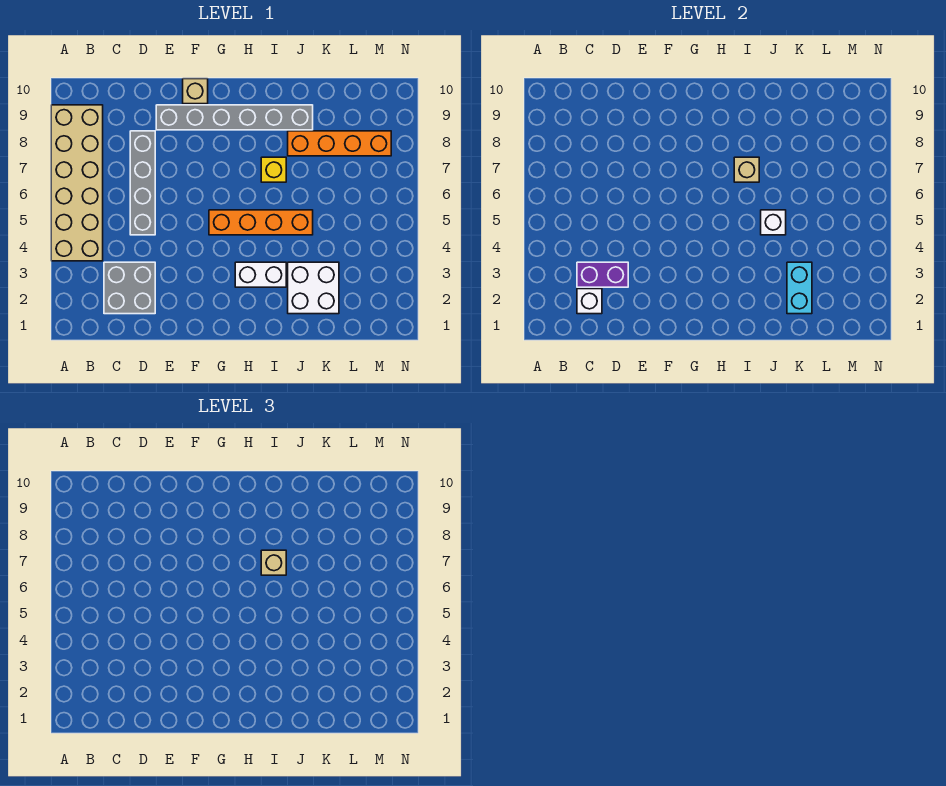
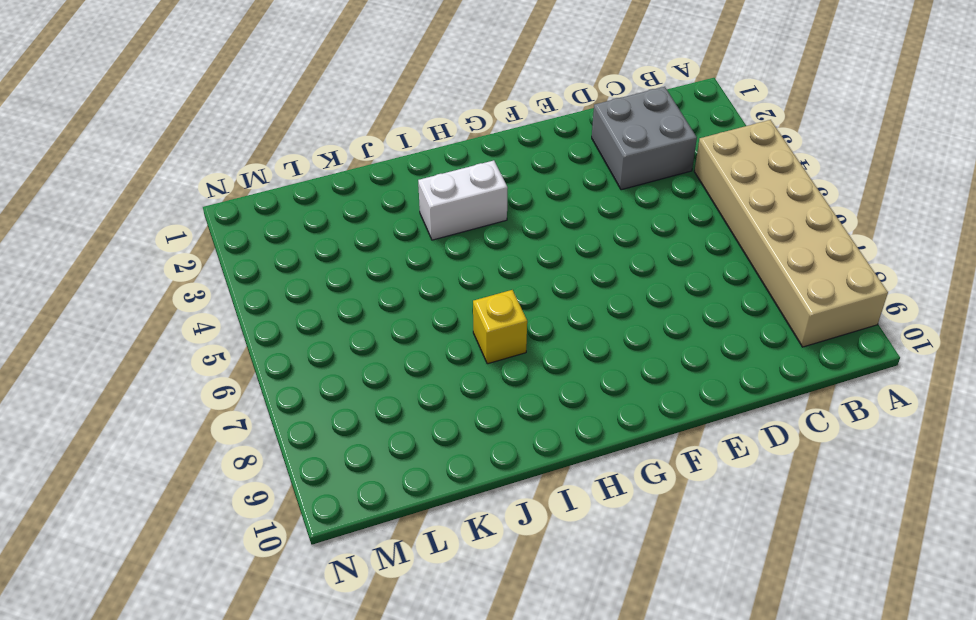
none -> grey brick D5:D8 level 1
none -> grey brick E9:J9 level 1
none -> tan brick F10 level 1

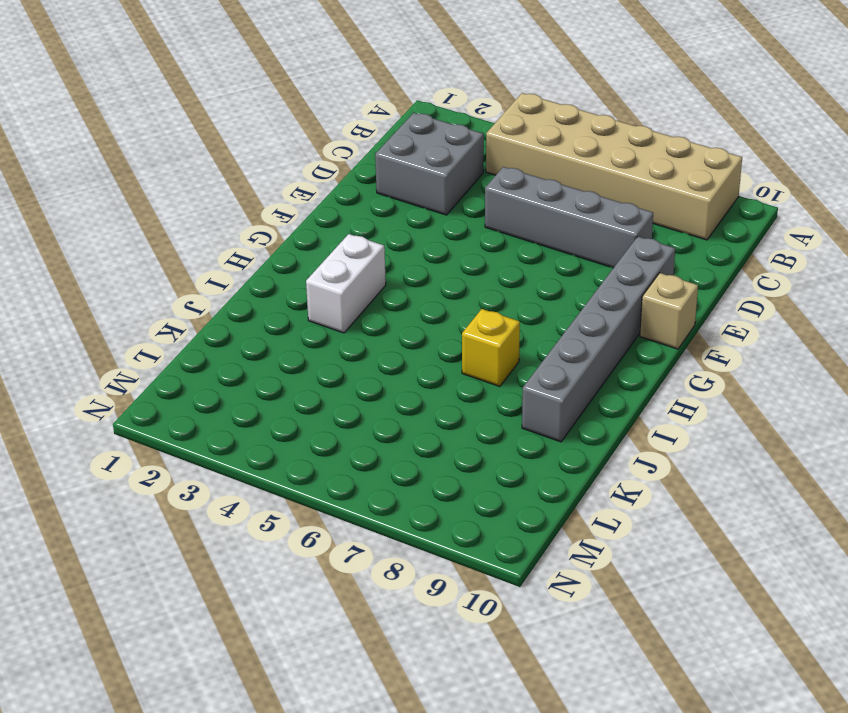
none -> orange brick G5:J5 level 1
none -> white brick J2:K3 level 1
none -> orange brick J8:M8 level 1

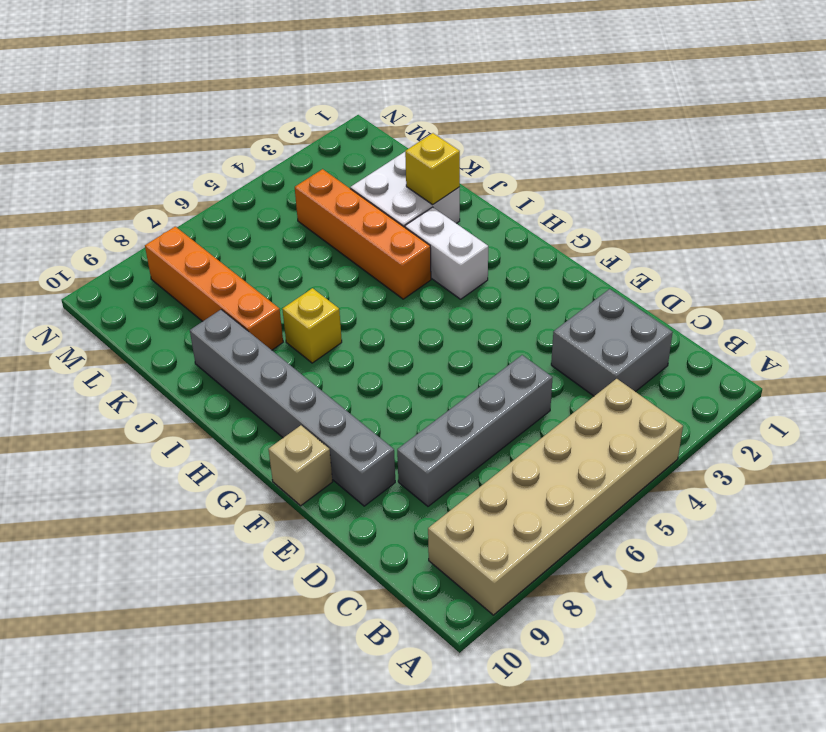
orange brick I4:L4 level 1 -> orange brick G5:J5 level 1
yellow brick J2 level 2 -> none
none -> white brick C2 level 2
none -> purple brick C3:D3 level 2
none -> tan brick I7 level 2

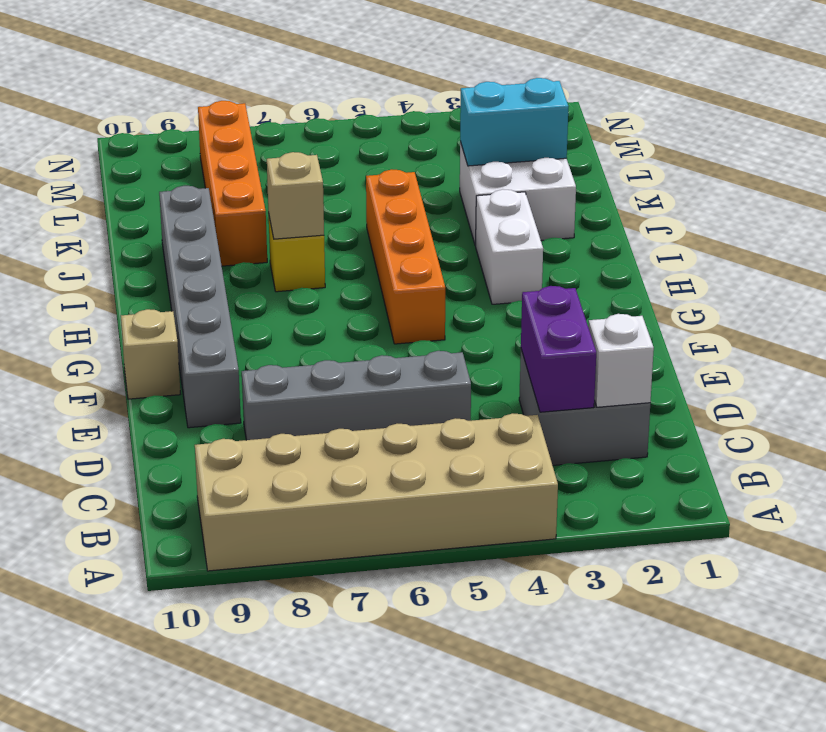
none -> white brick J5 level 2
none -> tan brick I7 level 3

